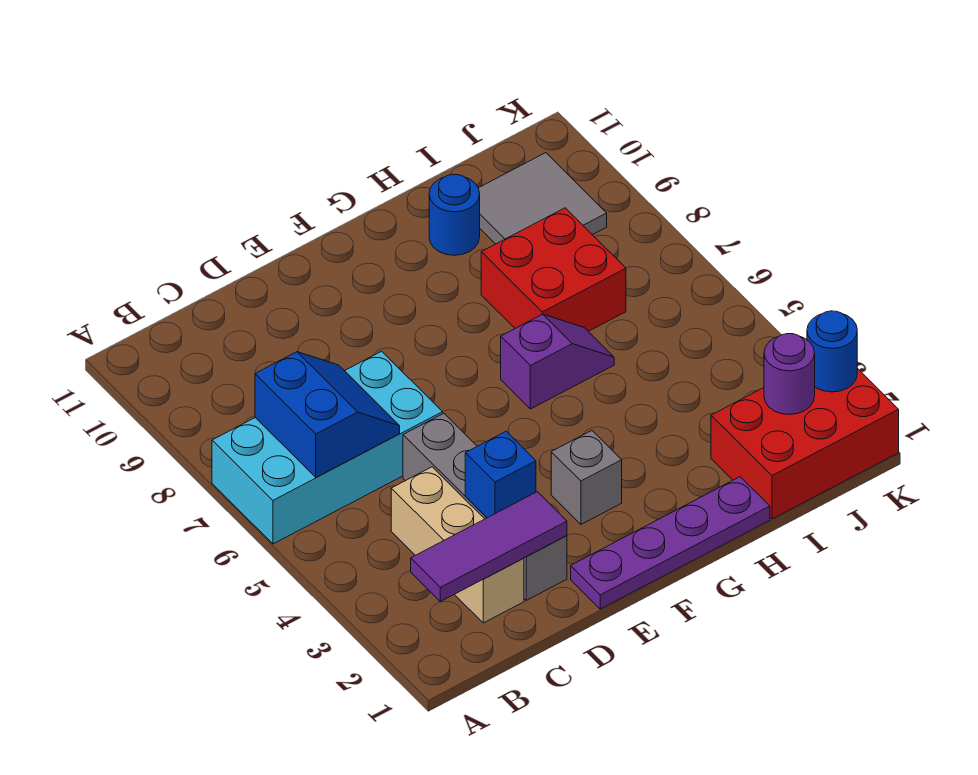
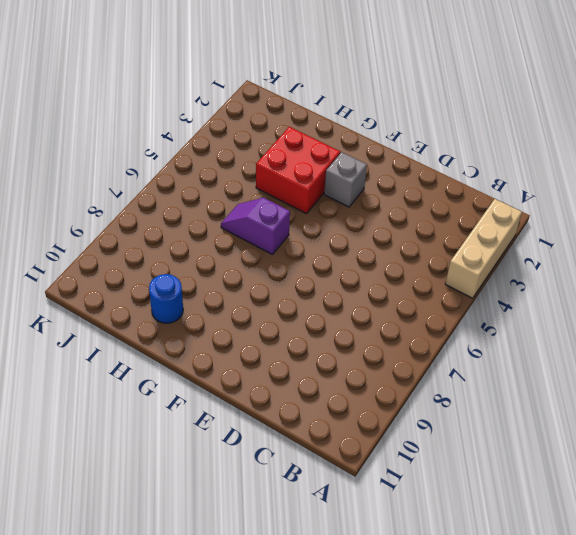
tan brick A2:A4 level 1 -> tan brick C2:C4 level 1
red brick G3:H4 level 1 -> red brick H7:I8 level 1
none -> cyan brick A6:D7 level 1
none -> grey brick D2:D5 level 1
none -> purple plate E1:H1 level 1

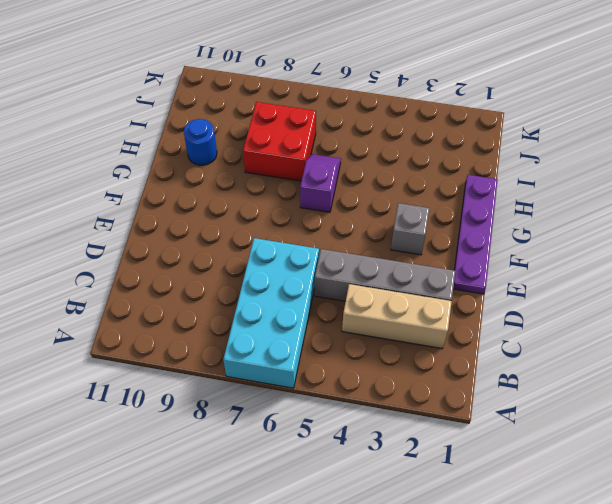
none -> red brick I1:K2 level 1
none -> grey tile I9:J10 level 1
none -> purple tile B2:D2 level 2

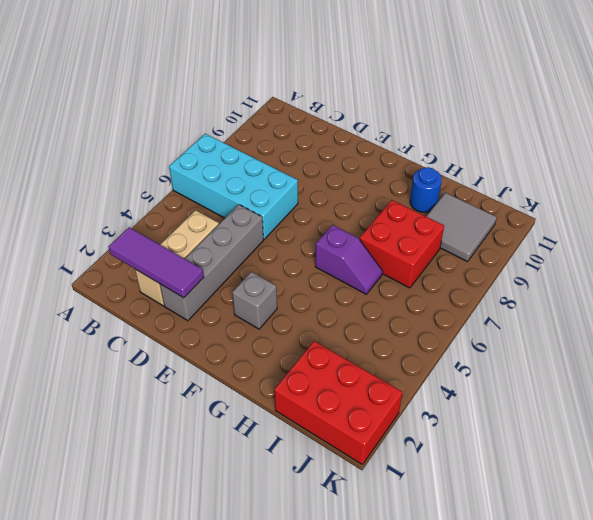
none -> purple plate E1:H1 level 1
none -> blue slope B6:C7 level 2 top B
none -> blue brick D3 level 2

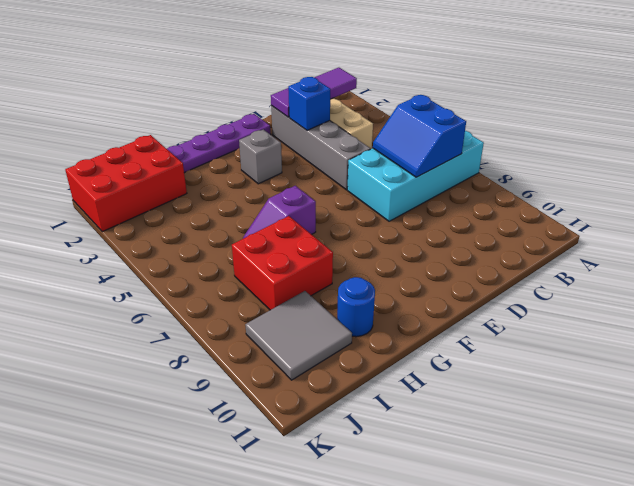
none -> purple round brick J2 level 2
none -> blue round brick K2 level 2

